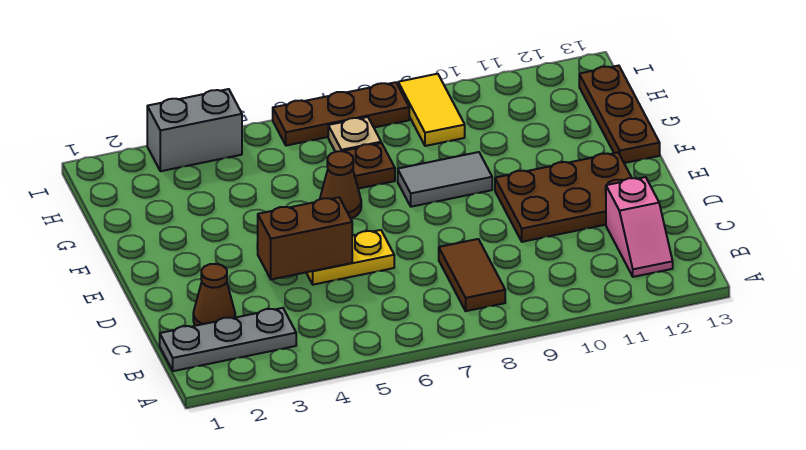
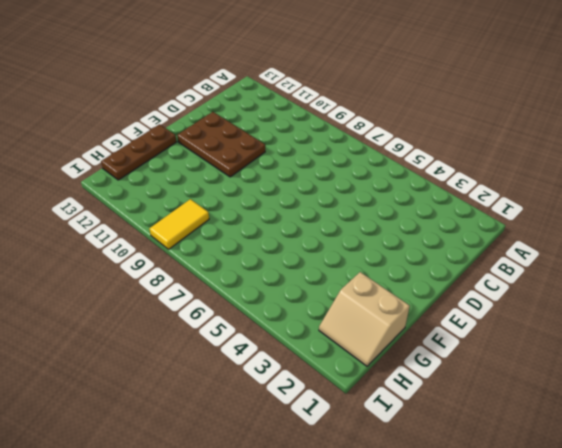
tan slope G1:H2 level 1 top G -> none
none -> grey plate B1:B3 level 1
none -> brown tile B8:C8 level 1
none -> pink slope B12:C12 level 1 top C

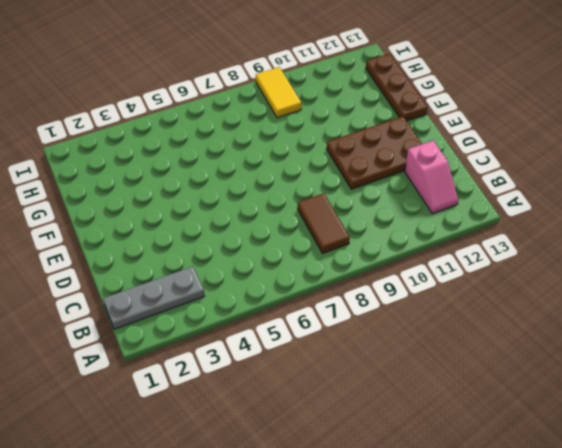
none -> brown cone C2 level 1
none -> yellow plate D5:D6 level 1
none -> brown cone F6 level 1

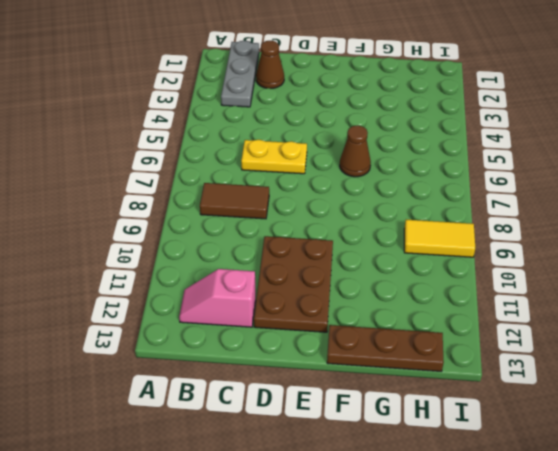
yellow plate C6:D6 level 1 -> yellow plate D5:D6 level 1
none -> grey tile F8:F9 level 1
none -> brown plate G7 level 1
none -> tan plate H7 level 1

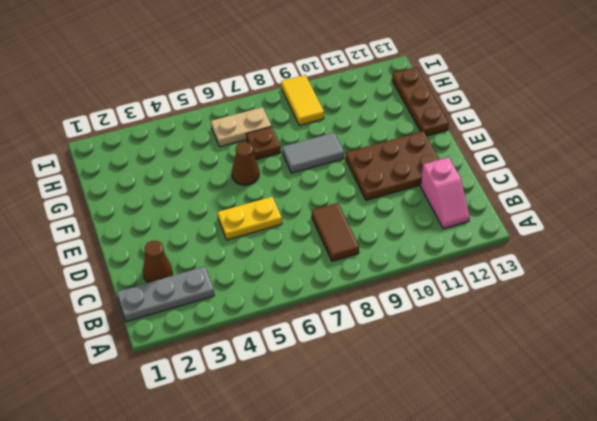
tan plate H6:H7 level 1 -> tan plate H7 level 1
none -> grey brick I3:I4 level 1
none -> brown plate I6:I8 level 1
none -> brown brick D4:D5 level 2

